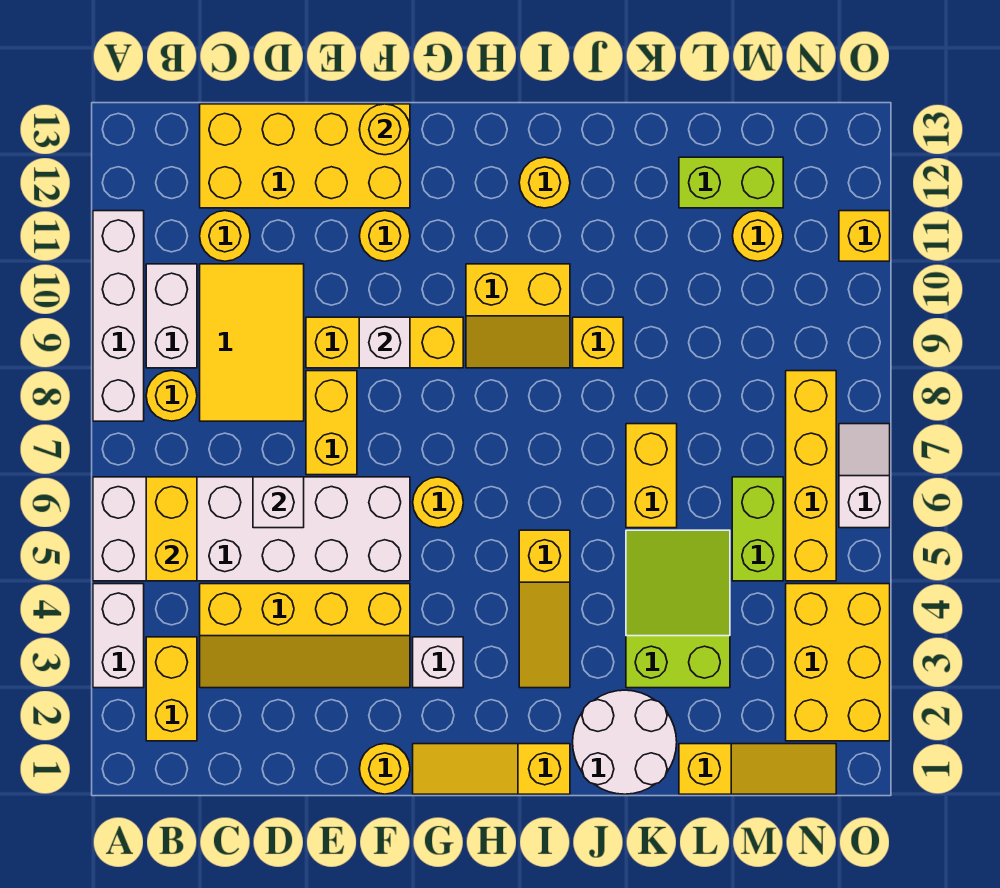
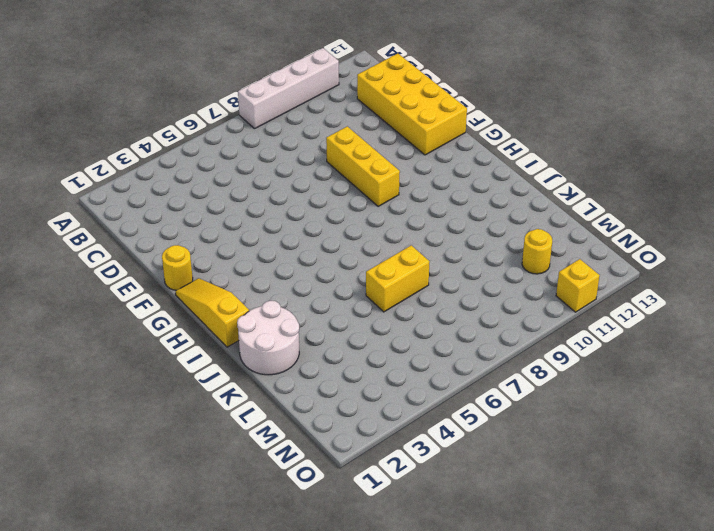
none -> white brick A3:A4 level 1
none -> white brick A5:F6 level 1
none -> yellow brick B2:B3 level 1
none -> yellow round brick B8 level 1

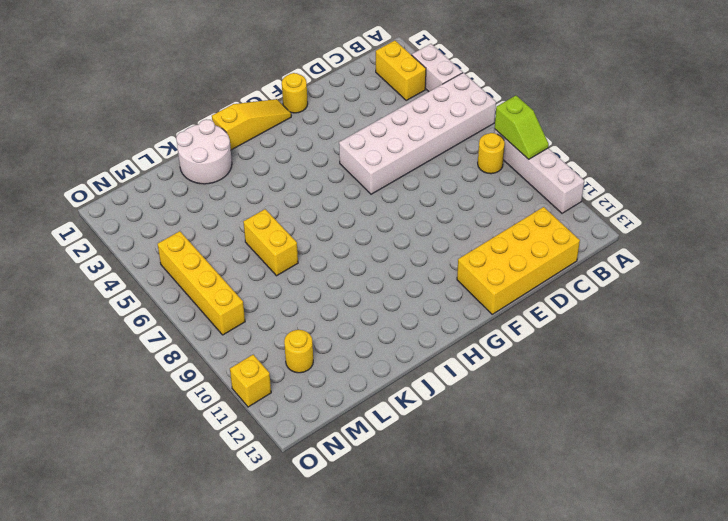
lime slope A8:A9 level 2 top 8 -> none
none -> white brick B9:B10 level 1
none -> yellow slope C3:F4 level 1 top 4
none -> yellow tile C8:D10 level 1
none -> yellow round brick C11 level 1

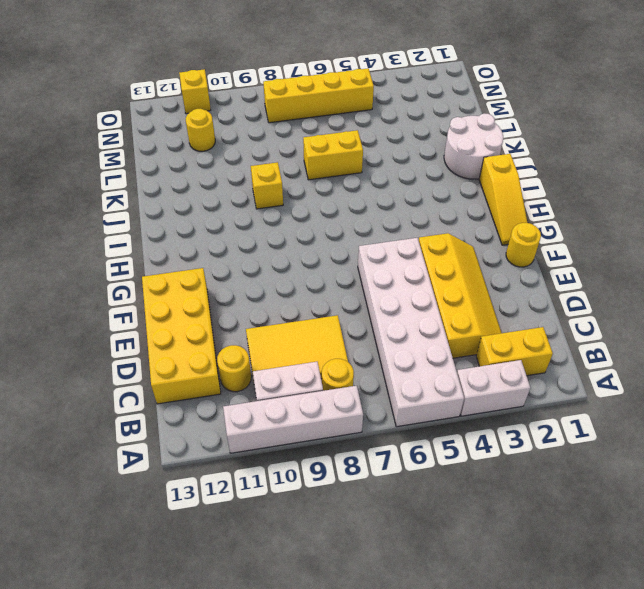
none -> yellow brick E7:E8 level 1
none -> yellow brick E9:G9 level 1
none -> yellow round brick F11 level 1
none -> white brick G3 level 1

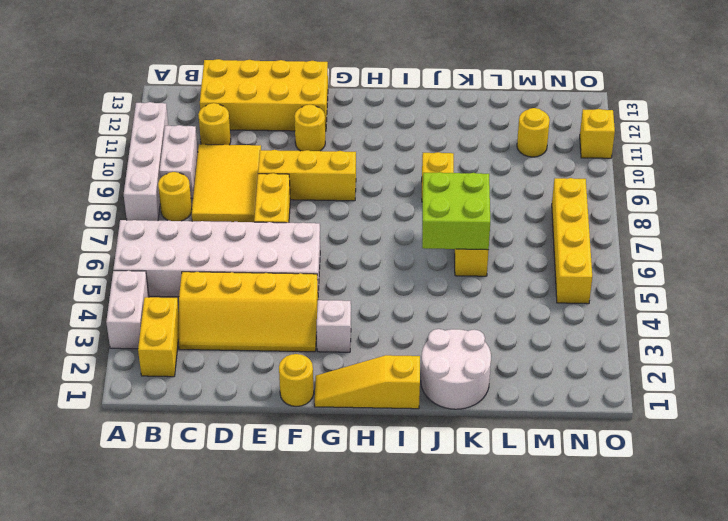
lime brick J6:K7 level 2 -> none
none -> yellow round brick G6 level 1
none -> yellow slope H9:I10 level 1 top 10
none -> yellow slope I3:I5 level 1 top 5
none -> yellow round brick I12 level 1

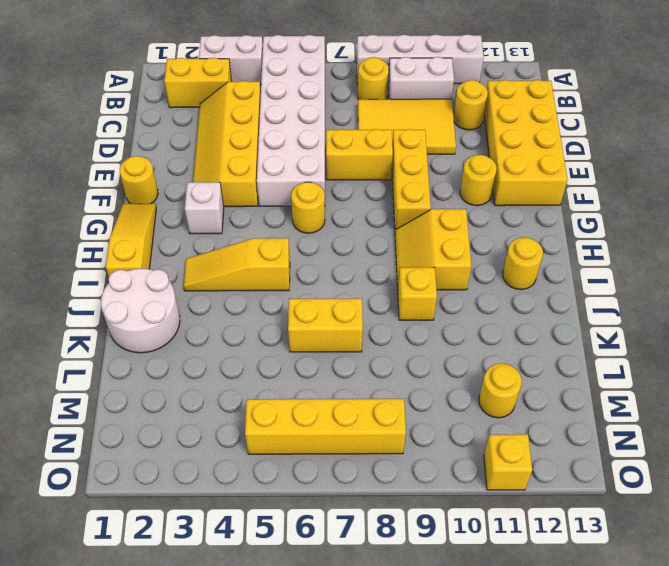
none -> lime slope K3:L5 level 1 top 3
none -> yellow slope L1:N1 level 1 top L
none -> lime brick L12:M12 level 1
none -> lime brick M5:M6 level 1

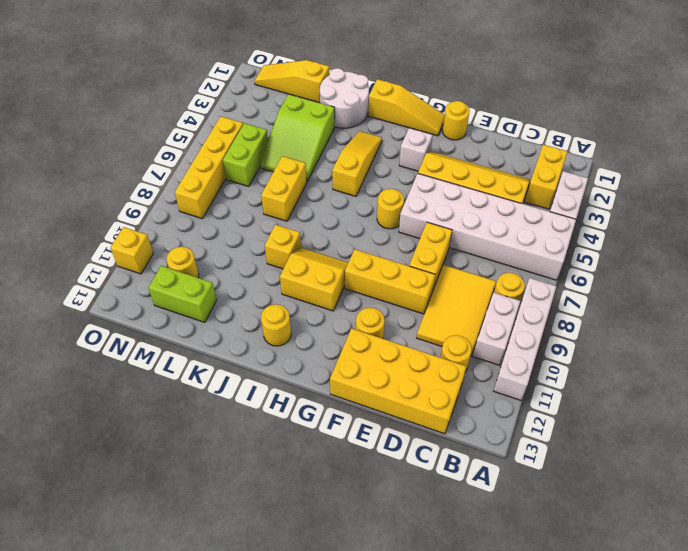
none -> yellow brick N2:O4 level 1
none -> white slope O6:O7 level 1 top 6
none -> yellow brick B5:B6 level 2
none -> white brick D6 level 2

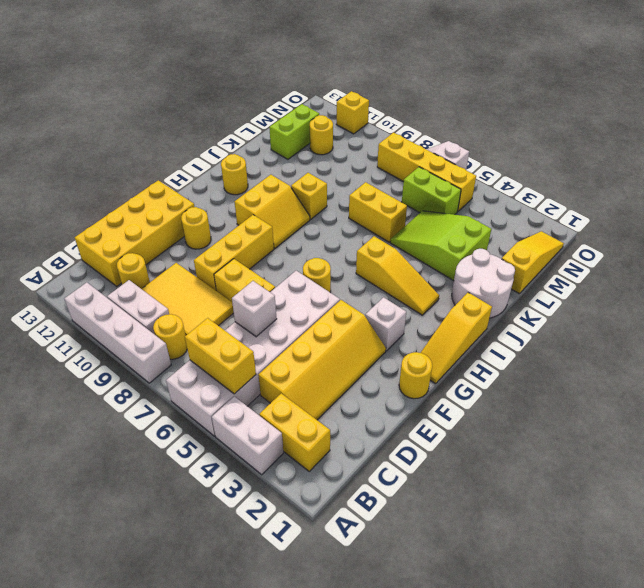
none -> yellow brick N2:O4 level 1
none -> white brick F9 level 2
none -> yellow round brick F13 level 2

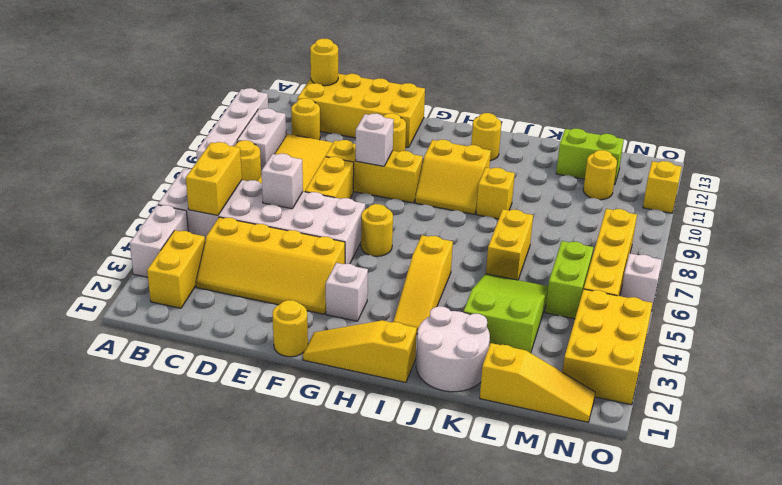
yellow round brick C13 level 2 -> yellow round brick F13 level 2

